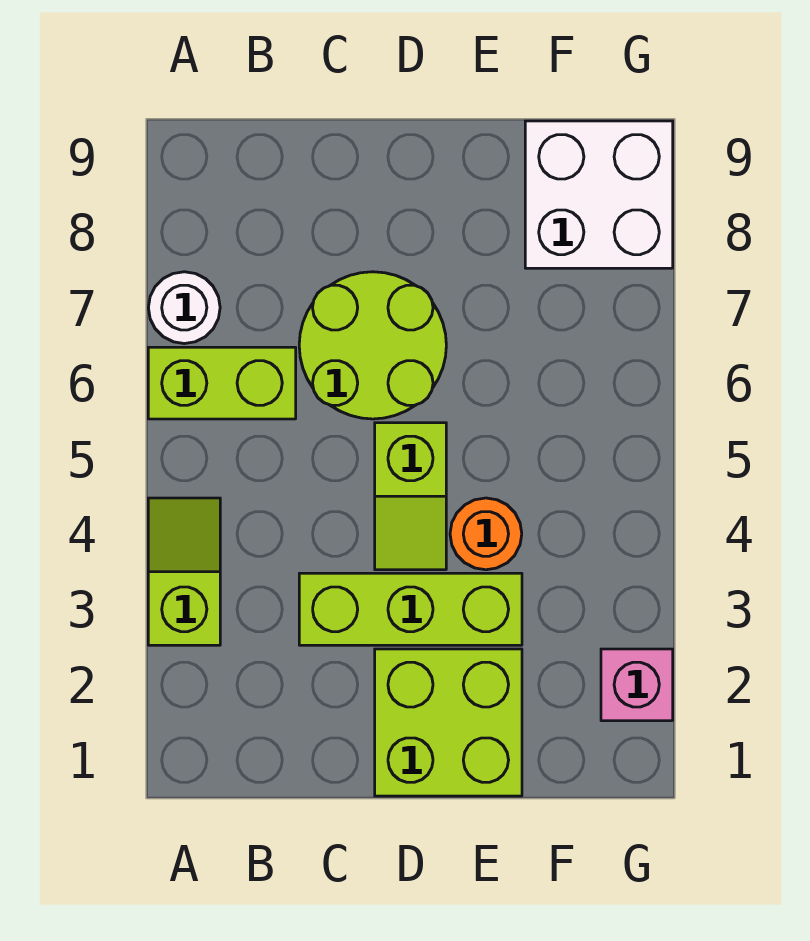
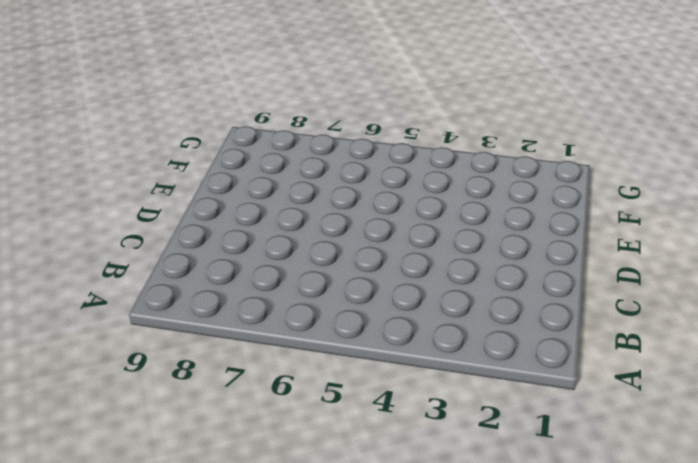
none -> lime slope A3:A4 level 1 top 3
none -> lime brick A6:B6 level 1

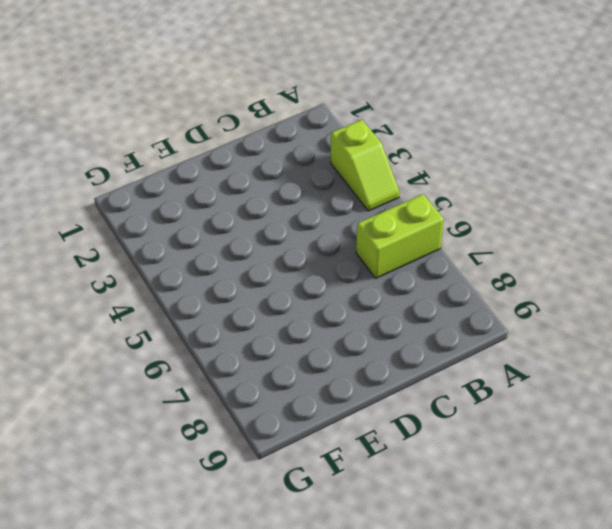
none -> white round brick A7 level 1
none -> lime brick C3:E3 level 1

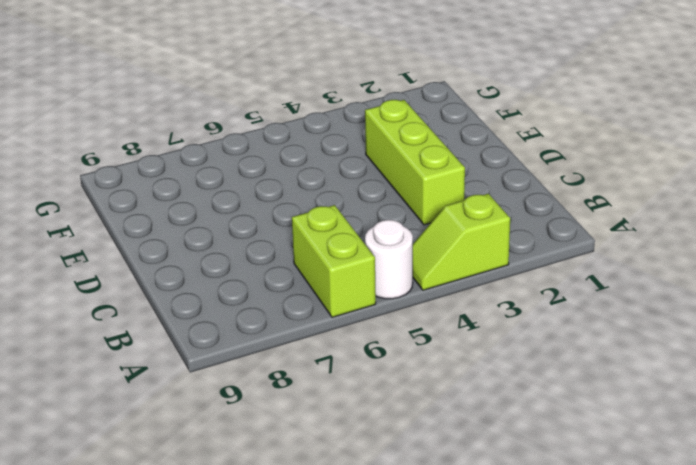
white round brick A5 level 1 -> white round brick A7 level 1
none -> lime round brick C6:D7 level 1
none -> lime brick D1:E2 level 1

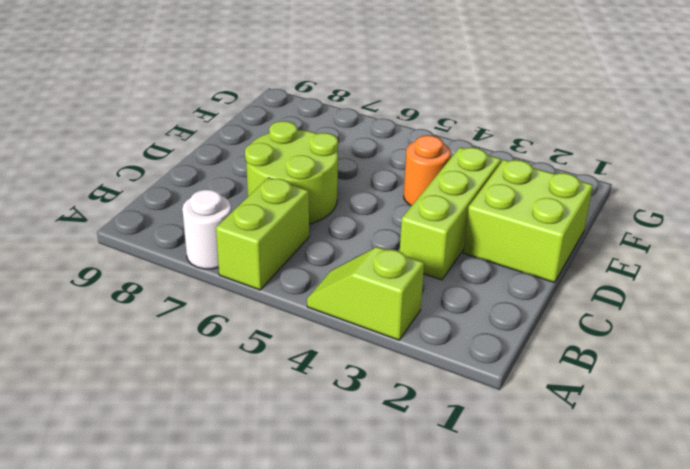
none -> lime slope D4:D5 level 1 top 5
none -> white brick F8:G9 level 1

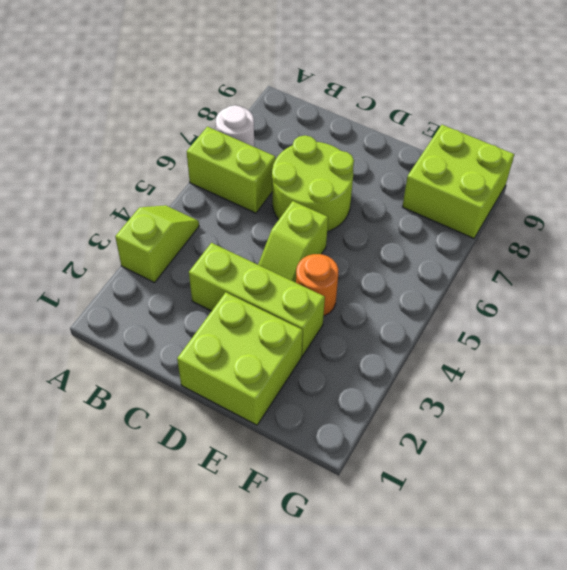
lime brick F8:G9 level 1 -> white brick F8:G9 level 1
none -> pink brick G2 level 1

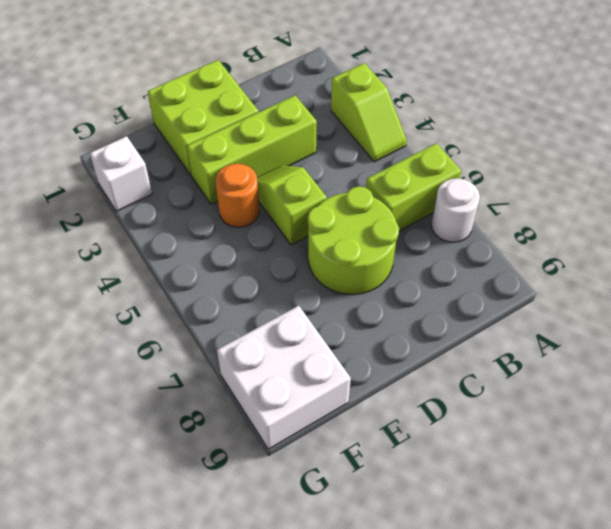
white brick G2 level 1 -> pink brick G2 level 1

